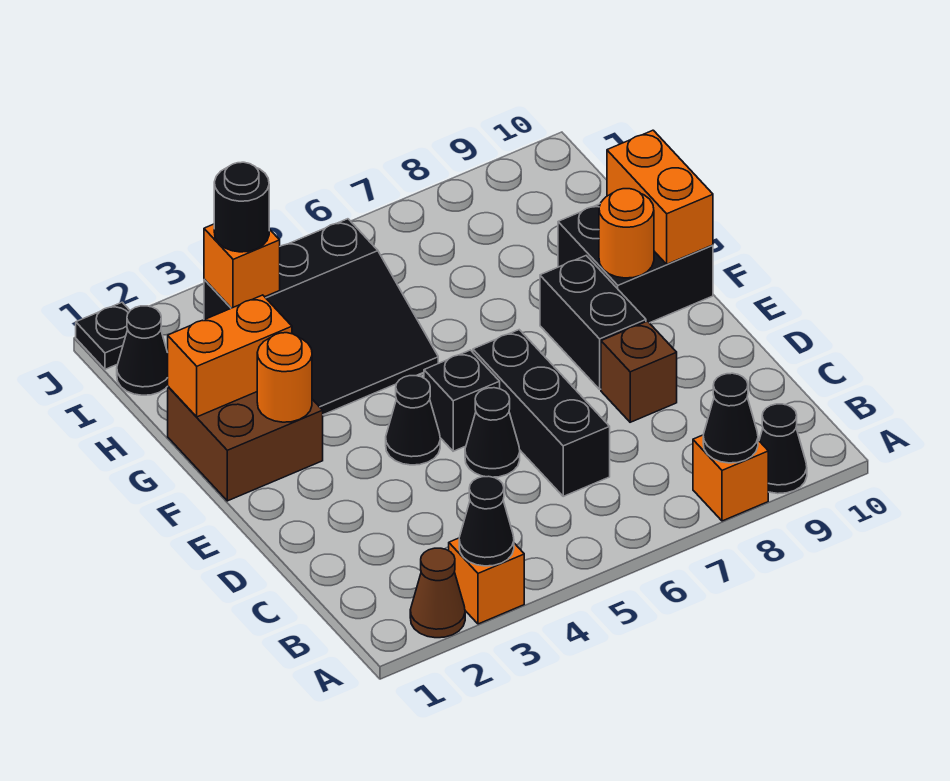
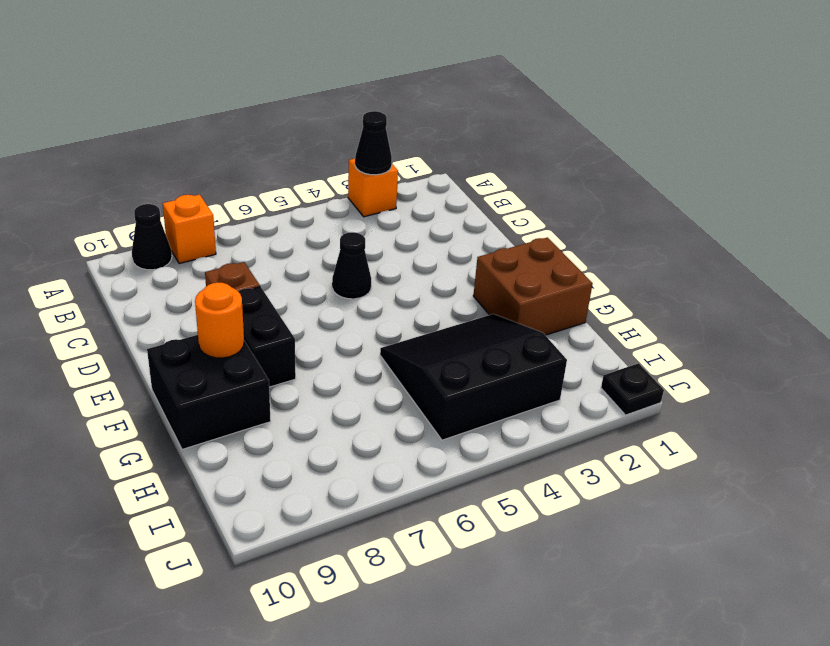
none -> brown cone A2 level 1
none -> black brick C6:E6 level 1
none -> black cone E4 level 1

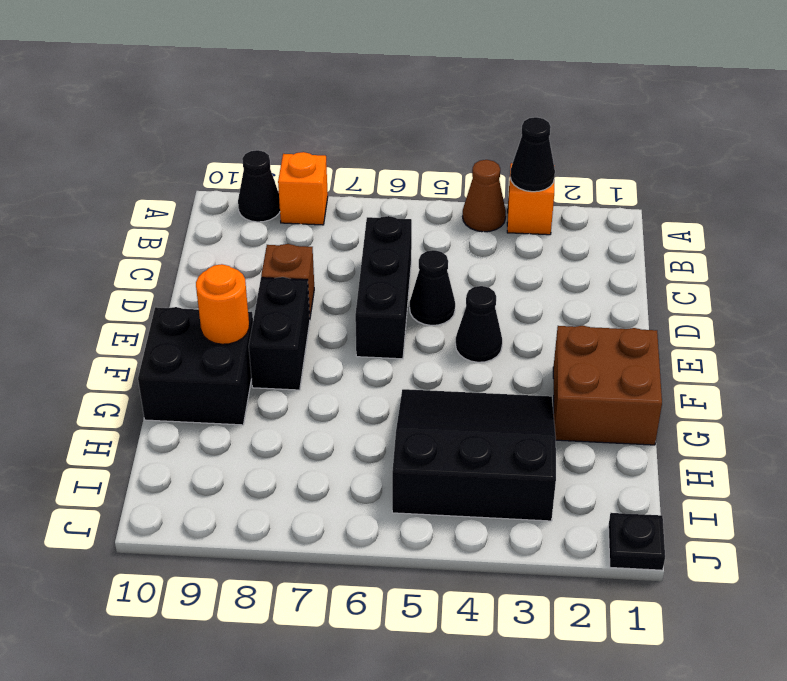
brown cone A4 level 1 -> brown cone A2 level 1
none -> black brick E5 level 1
none -> black cone I1 level 1
none -> black cone A8 level 2

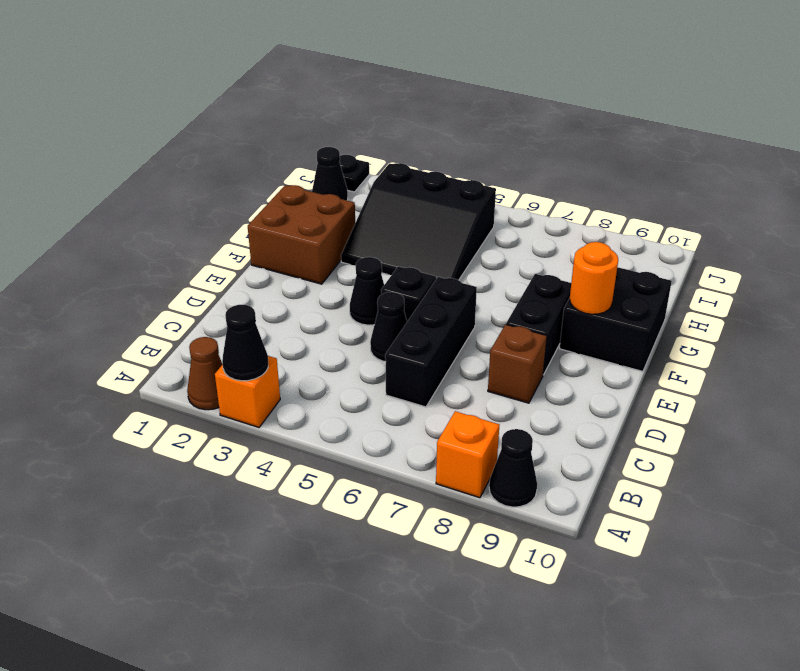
none -> black cone A8 level 2
none -> orange round brick F2 level 2
none -> orange brick F10:G10 level 2

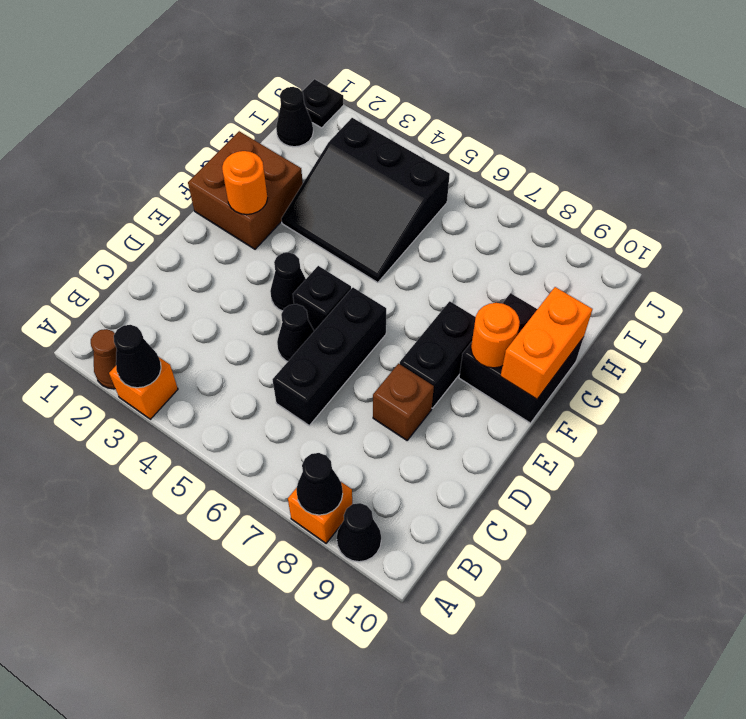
none -> orange brick G1:G2 level 2
none -> orange brick I3 level 2
none -> black round brick I3 level 3

